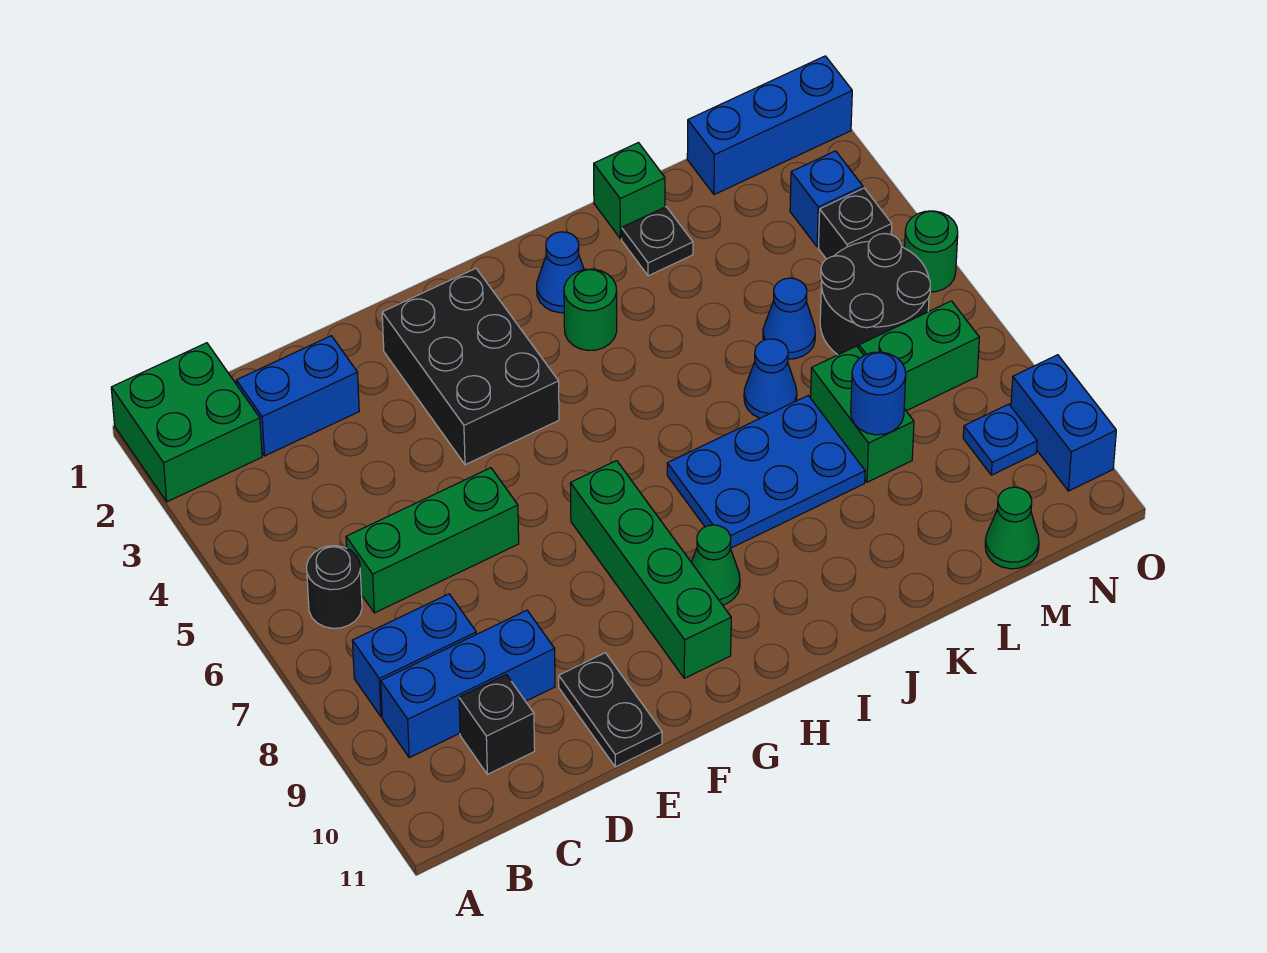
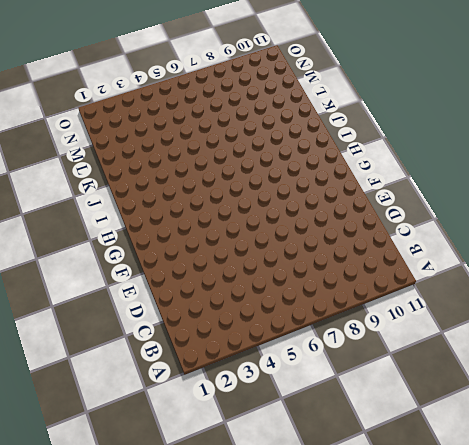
none -> green brick A1:B2 level 1
none -> black round brick B6 level 1
none -> blue brick B8:C8 level 1

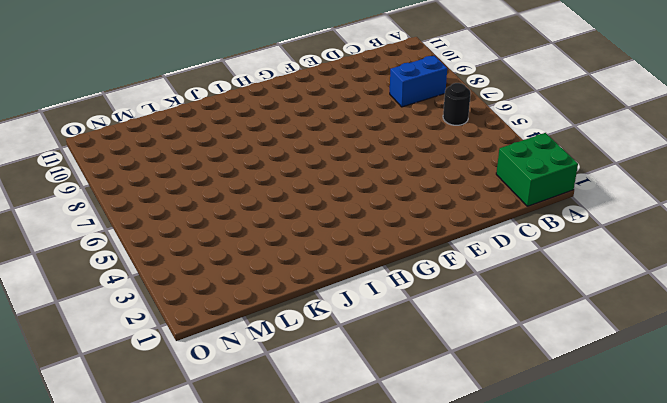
none -> blue brick B9:D9 level 1
none -> blue brick C2:D2 level 1
none -> green brick C6:E6 level 1

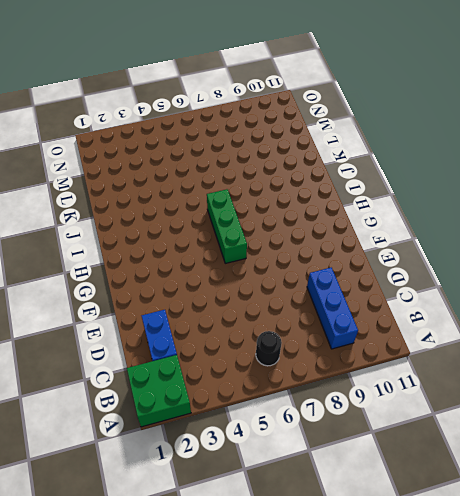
green brick G6:I6 level 1 -> green brick C6:E6 level 1
none -> blue brick B8:C8 level 1
none -> black brick C10 level 1
none -> black plate E10:E11 level 1

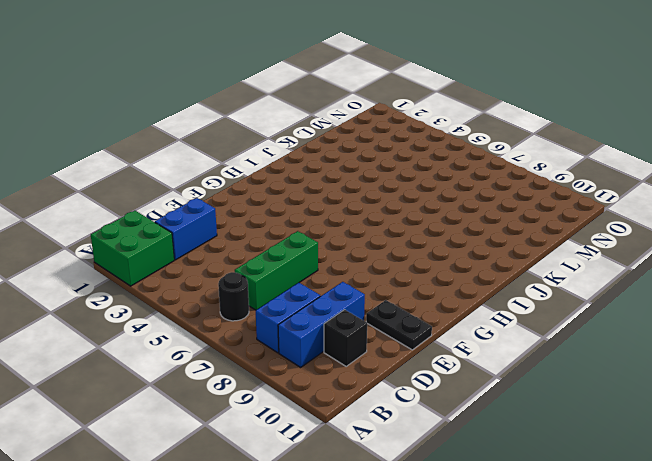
none -> black brick F2:G4 level 1
none -> green brick G7:G10 level 1
none -> green cone H9 level 1

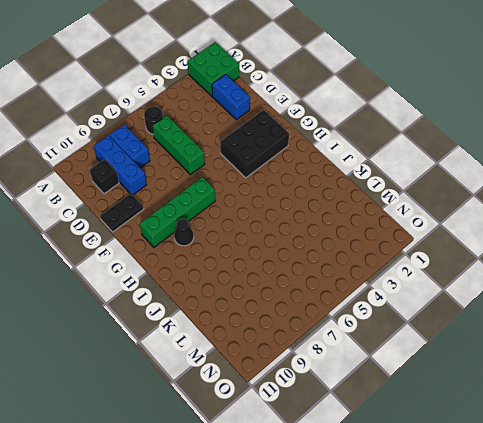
black cone H9 level 1 -> green cone H9 level 1
none -> blue cone I2 level 1
none -> green round brick I3 level 1
none -> blue plate I7:K8 level 1

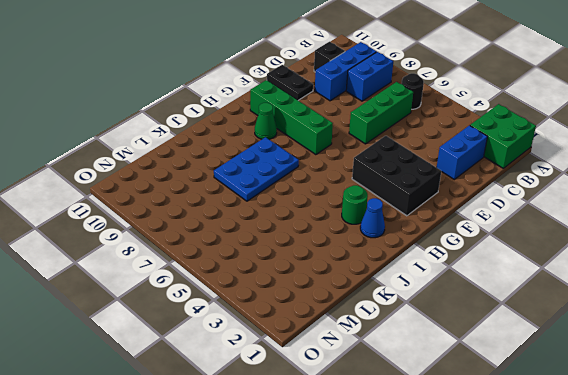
none -> green brick K1 level 1
none -> black plate K2 level 1
none -> blue cone K6 level 1

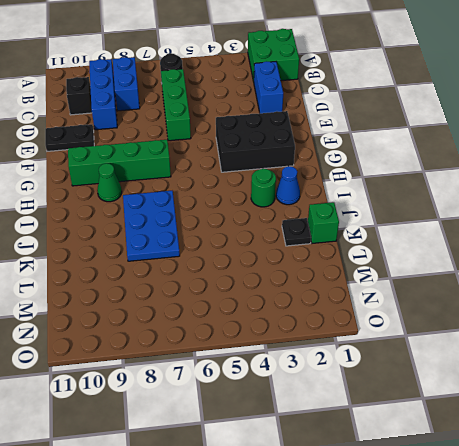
none -> blue cone K6 level 1
none -> blue cone L5 level 1
none -> green brick L7:L8 level 1

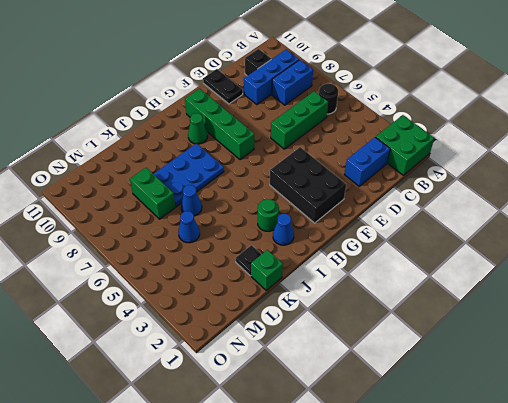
none -> blue brick M1:O1 level 1
none -> black round brick M5:N6 level 1
none -> green brick M7:N7 level 1

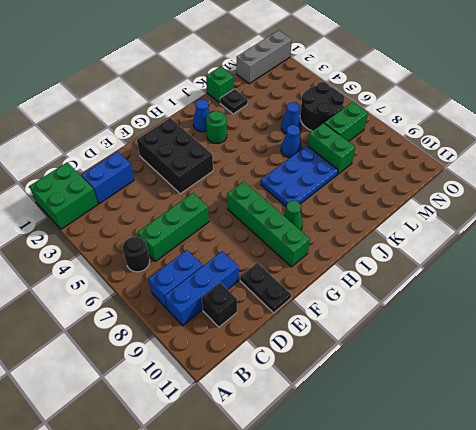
grey brick M1:O1 level 1 -> blue brick M1:O1 level 1
none -> green cone M11 level 1
none -> blue brick N3 level 1
none -> black brick N4 level 1

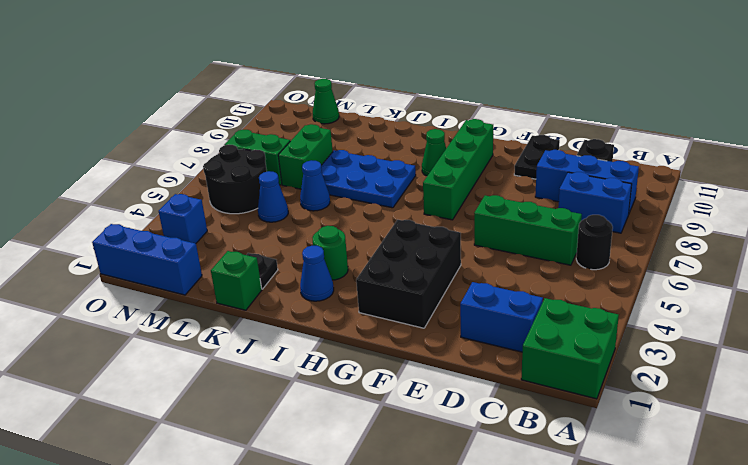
none -> black brick N4 level 1
none -> blue plate N9 level 1
none -> green round brick O5 level 1

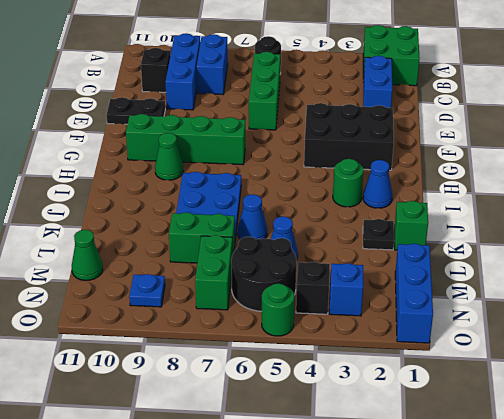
none -> blue brick O9:O10 level 1
none -> blue round brick L8 level 2

